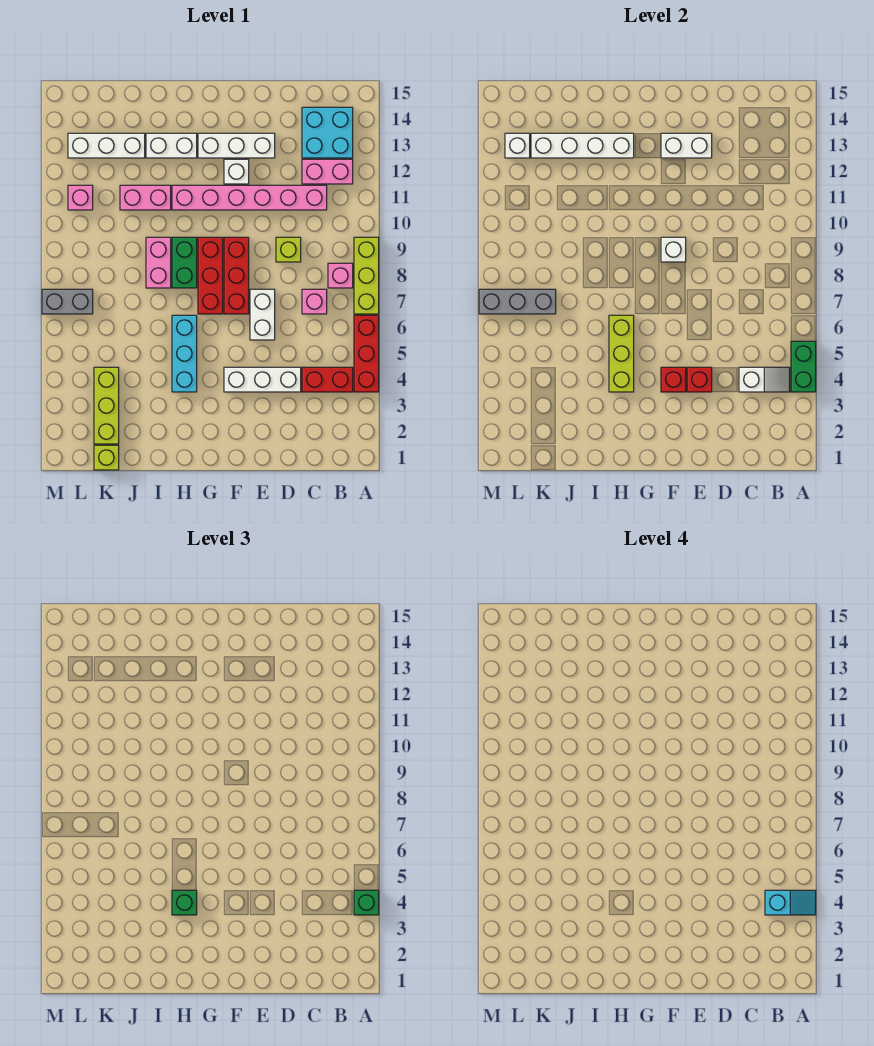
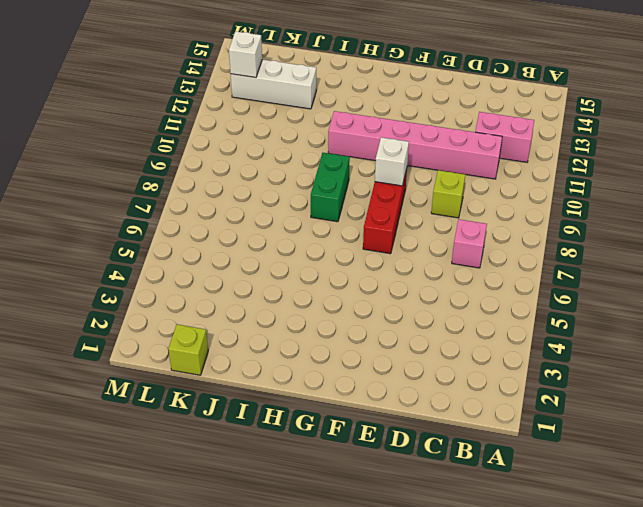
none -> red brick A4:A6 level 1
none -> lime brick A7:A9 level 1
none -> red brick B4:C4 level 1
none -> pink brick B8 level 1

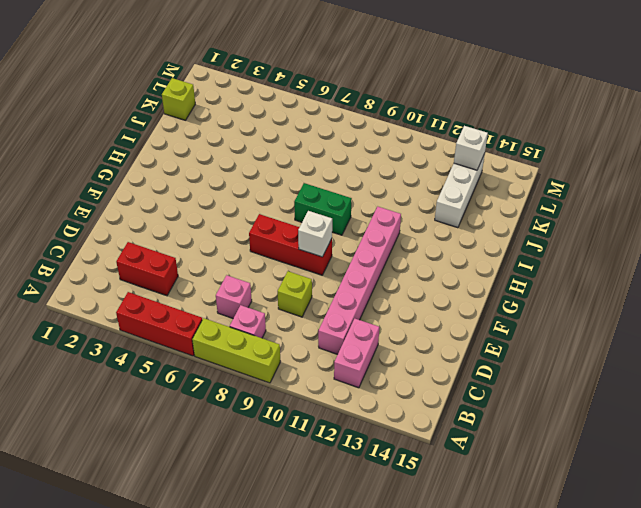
red brick C3:C4 level 1 -> red brick B4:C4 level 1
none -> cyan brick B13:C14 level 1
none -> white brick D4:F4 level 1
none -> white brick E6:E7 level 1
none -> white brick E13:G13 level 1

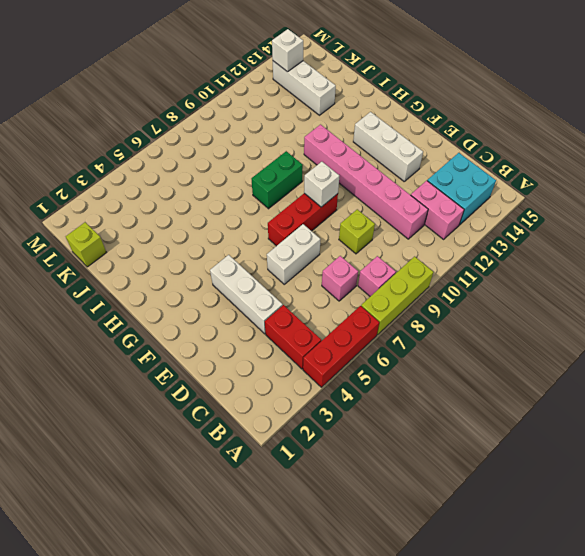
none -> white brick F12 level 1
none -> red brick G7:G9 level 1
none -> cyan brick H4:H6 level 1
none -> white brick H13:I13 level 1

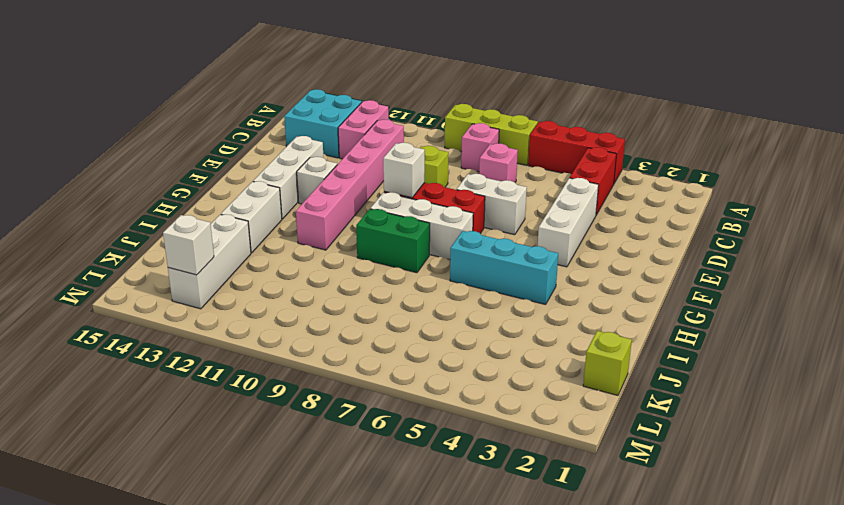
white brick G7:G9 level 1 -> red brick G7:G9 level 1
none -> pink brick I8:I9 level 1
none -> pink brick I11:J11 level 1
none -> lime brick K2:K4 level 1
none -> grey brick L7:M7 level 1

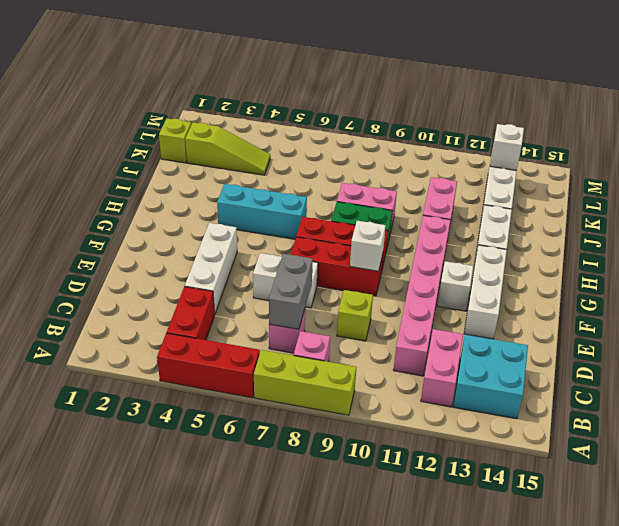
grey brick C7:D7 level 2 -> grey brick L7:M7 level 1
lime slope K2:K4 level 1 top 2 -> lime brick K2:K4 level 1
none -> pink brick L11 level 1
none -> green brick A4:A5 level 2
none -> white slope B4:C4 level 2 top C
none -> red brick E4 level 2

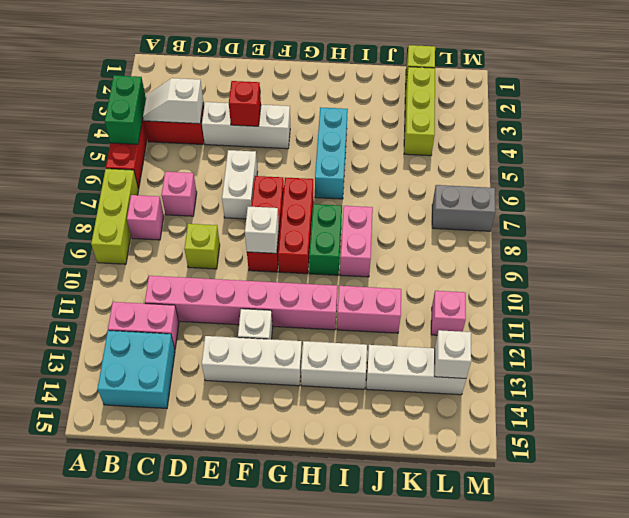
none -> white brick E13:F13 level 2
none -> red brick F4 level 2
none -> lime brick H4:H6 level 2
none -> white brick H13:K13 level 2

